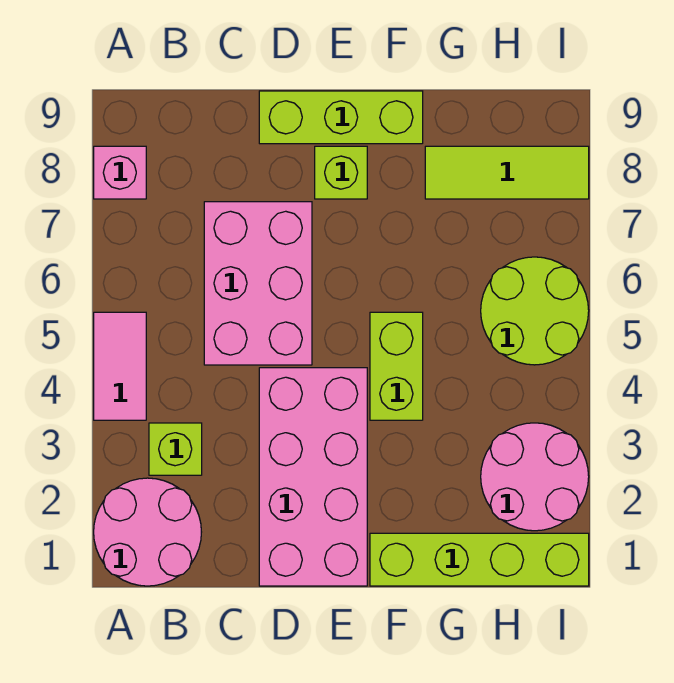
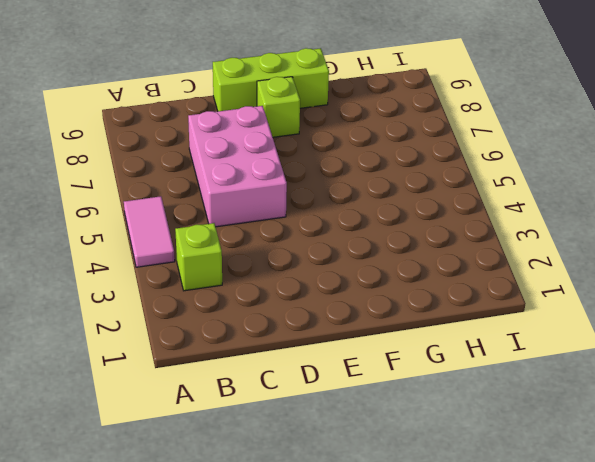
none -> pink round brick A1:B2 level 1
none -> pink brick A8 level 1
none -> pink brick D1:E4 level 1

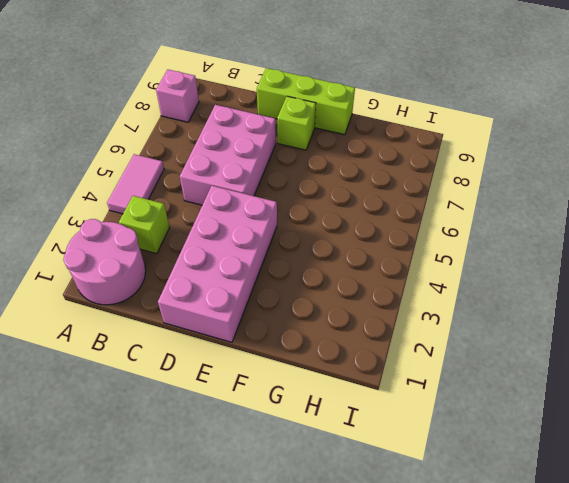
none -> lime brick F1:I1 level 1
none -> lime brick F4:F5 level 1
none -> lime tile G8:I8 level 1

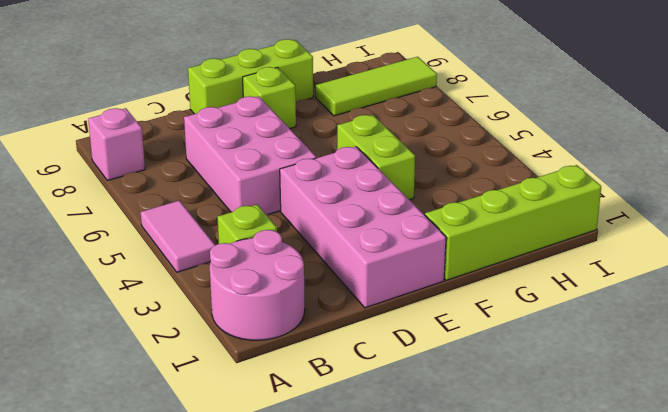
none -> pink round brick H2:I3 level 1
none -> lime round brick H5:I6 level 1

